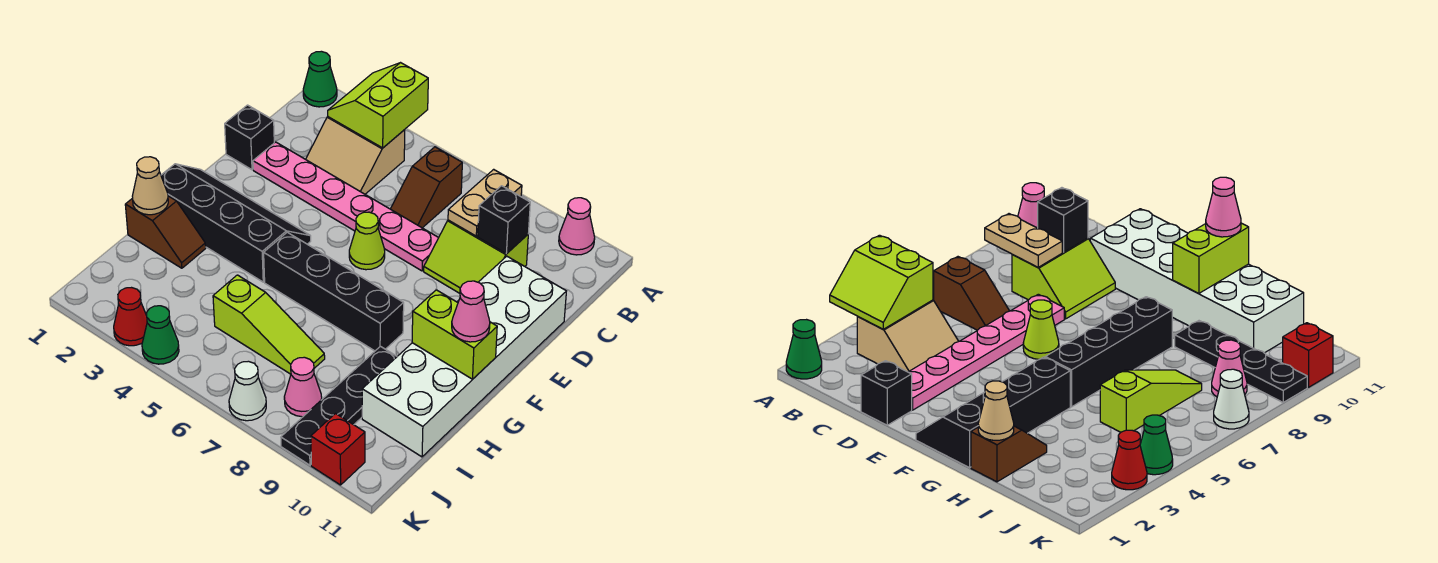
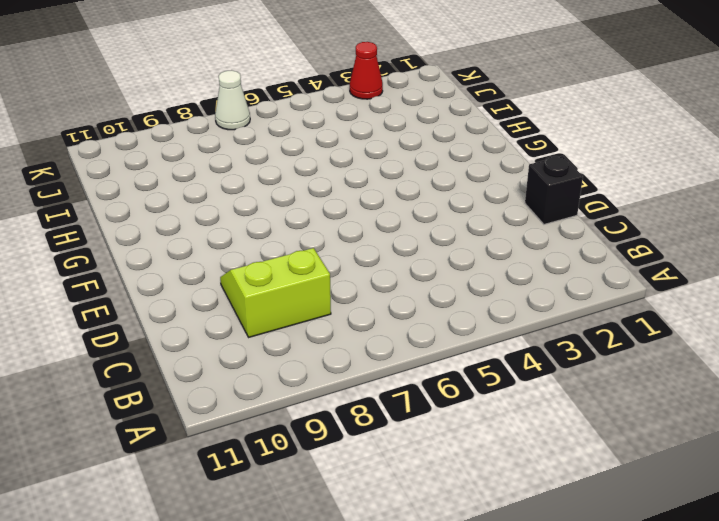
none -> green cone A1 level 1
none -> pink cone A10 level 1
none -> tan slope B3:C4 level 1 top B

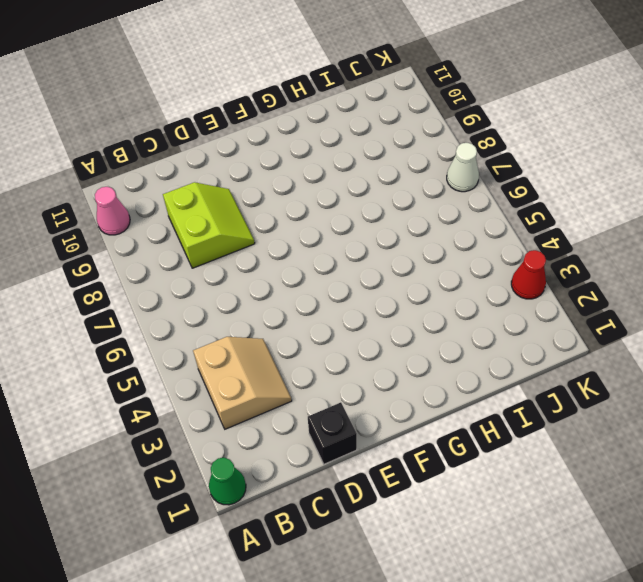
none -> brown slope B6:C6 level 1 top B
none -> pink plate D2:D7 level 1
none -> white brick D10:I11 level 1

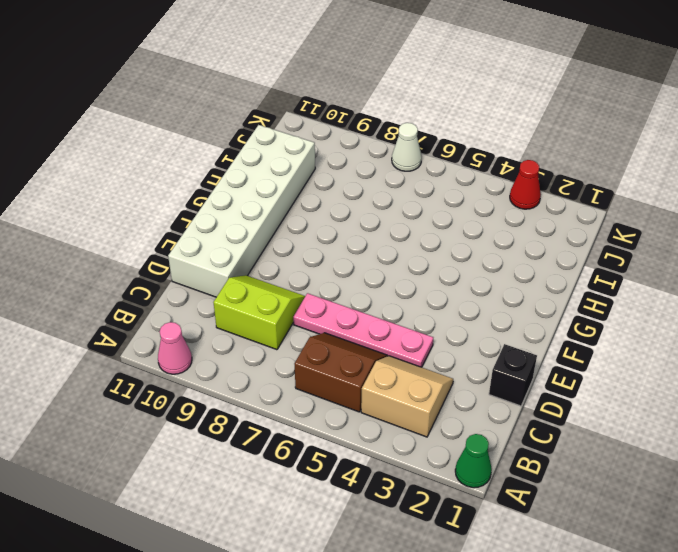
brown slope B5:C6 level 1 top B -> brown slope B6:C6 level 1 top B
pink plate D4:D7 level 1 -> pink plate D2:D7 level 1
none -> lime cone E6 level 1
none -> black slope F1:G4 level 1 top G
none -> black brick G5:G8 level 1

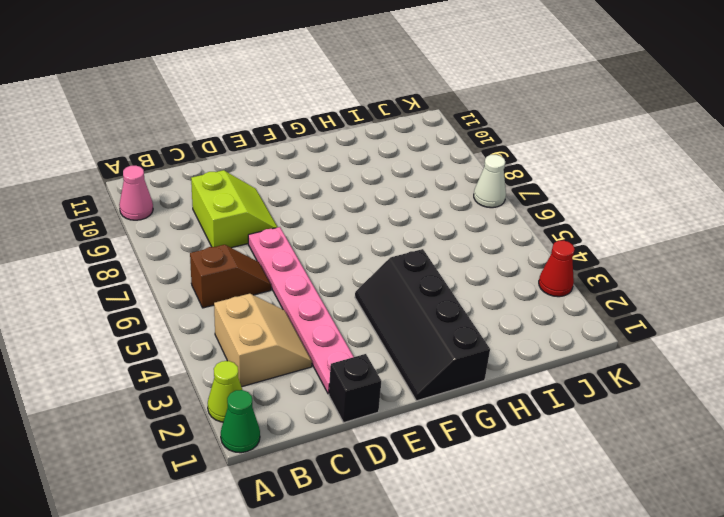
lime cone A2 level 1 -> lime cone E6 level 1
none -> white brick D10:I11 level 1
none -> black brick G5:G8 level 1
none -> brown slope H1:H2 level 1 top 1

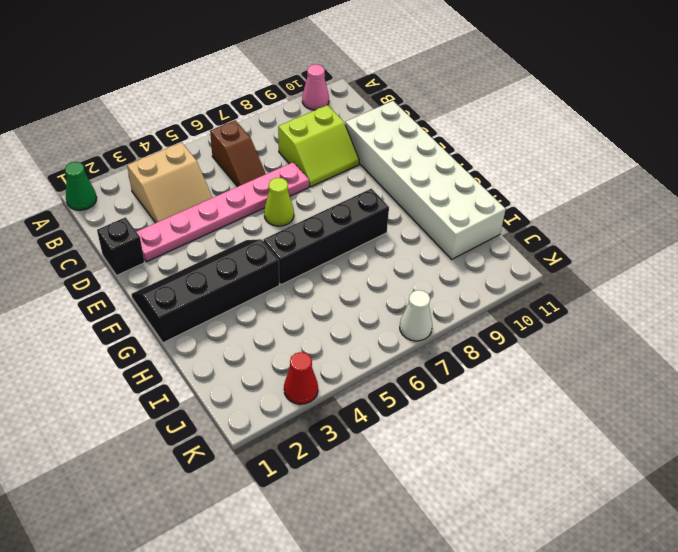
none -> brown slope H1:H2 level 1 top 1
none -> black plate H9:K9 level 1
none -> lime slope I5:I7 level 1 top 5

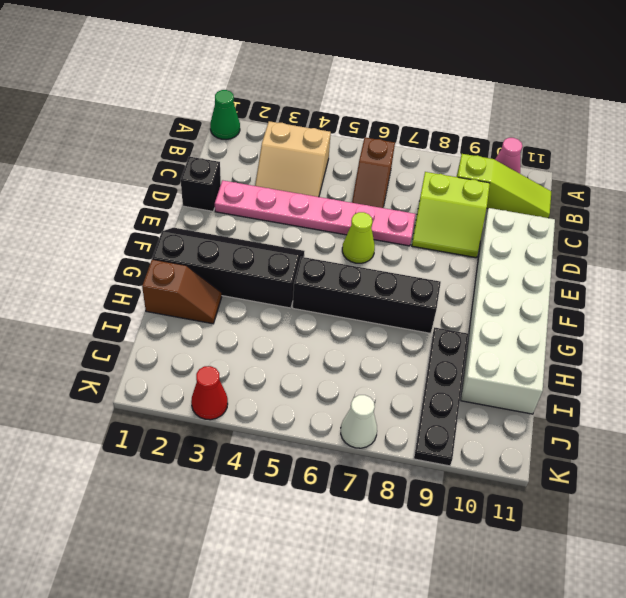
lime slope B9:B11 level 1 top 9 -> lime slope I5:I7 level 1 top 5
none -> pink cone J8 level 1
none -> green cone K4 level 1
none -> red brick K10 level 1

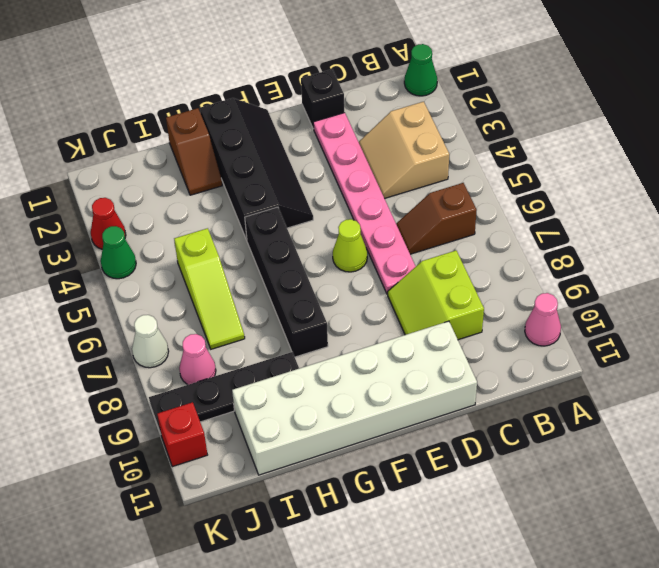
none -> lime slope A3:B4 level 2 top 4
none -> tan plate B8:C8 level 2
none -> black brick C9 level 2

